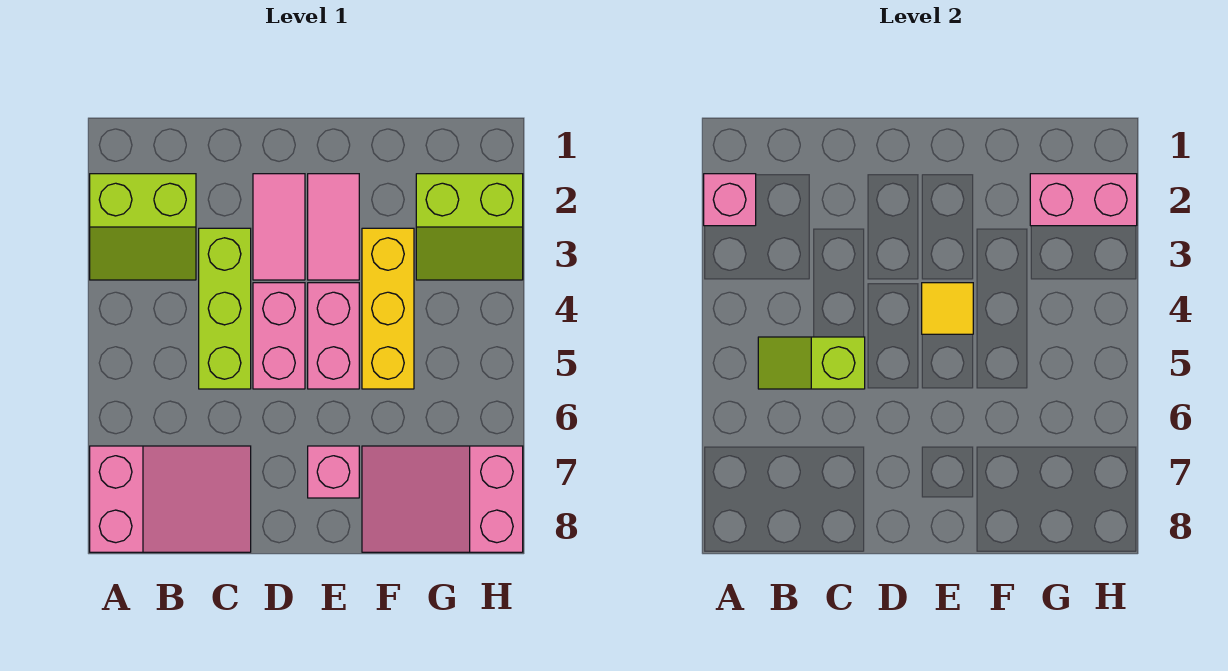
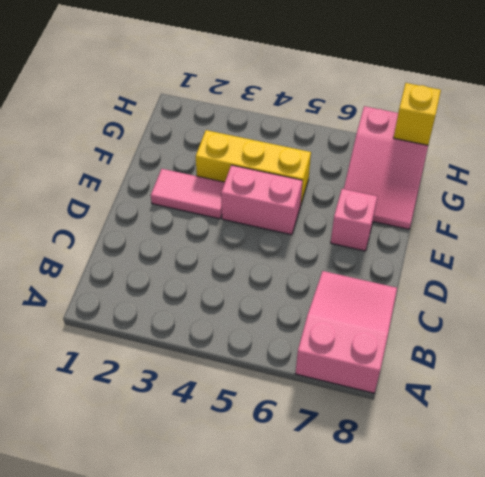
yellow brick H8 level 2 -> none
none -> lime slope A2:B3 level 1 top 2
none -> lime brick C3:C5 level 1
none -> pink tile D2:D3 level 1

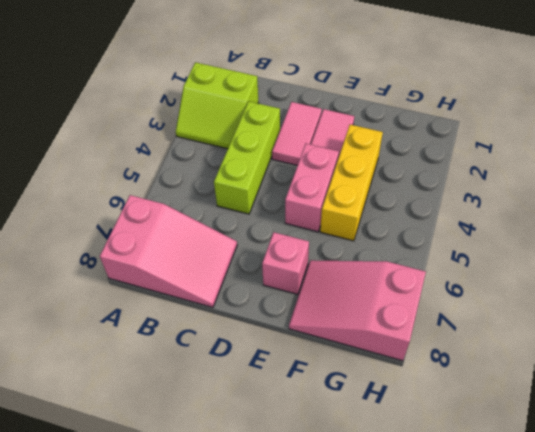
none -> pink brick D4:D5 level 1
none -> lime slope G2:H3 level 1 top 2
none -> pink brick A2 level 2

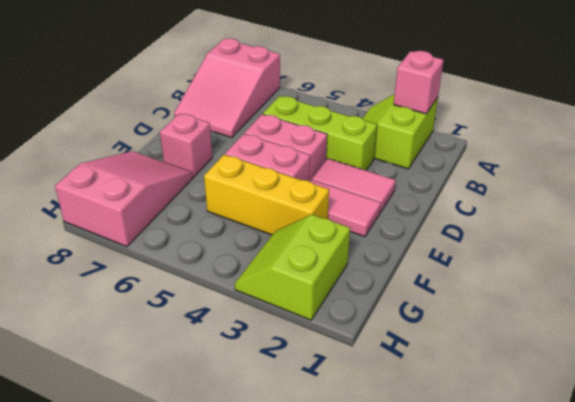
none -> lime slope B5:C5 level 2 top C
none -> yellow tile E4 level 2
none -> pink brick G2:H2 level 2

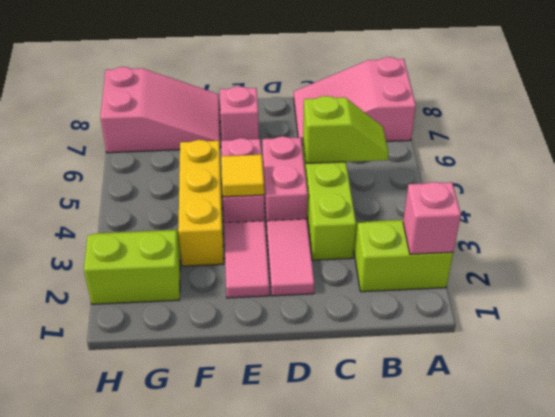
none -> pink brick G2:H2 level 2

